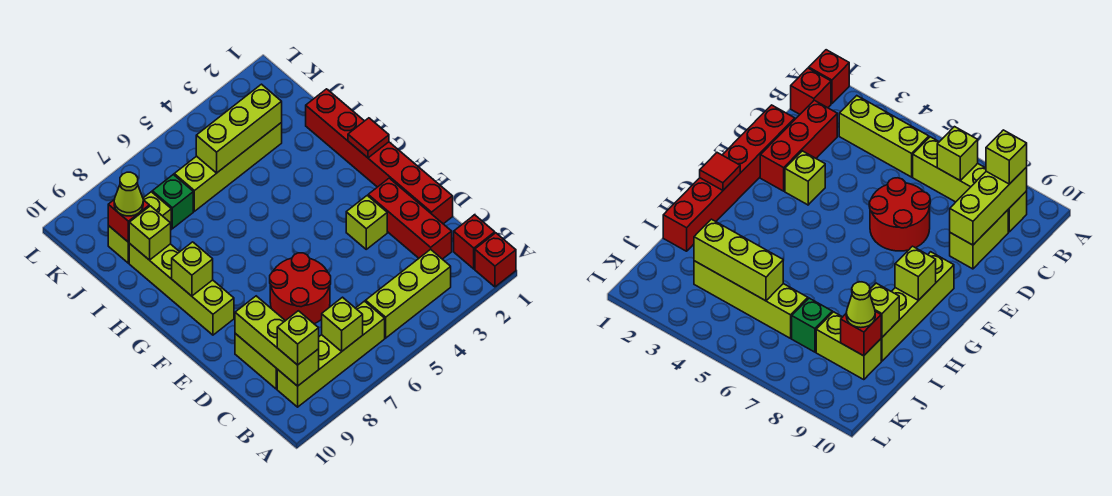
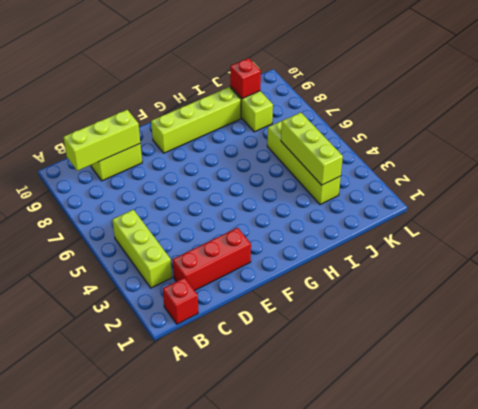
none -> red brick A1 level 1
none -> lime brick B6:B9 level 1
none -> red brick D1:I1 level 1

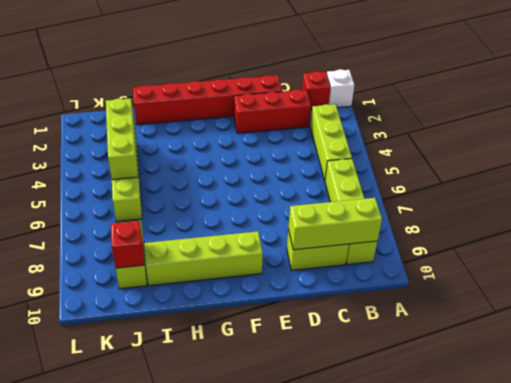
white brick A1 level 1 -> red brick A1 level 1
none -> red round brick D6:E7 level 1
none -> lime brick E3 level 1
none -> green brick J7 level 1

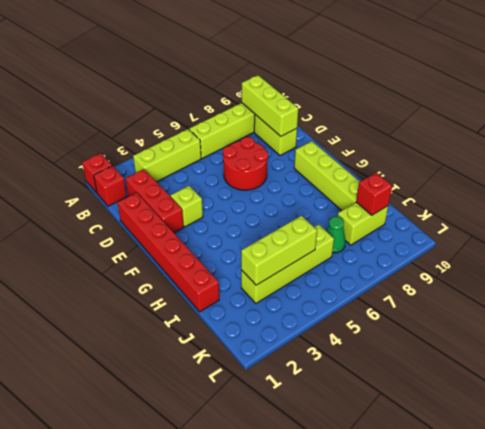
green cone J7 level 1 -> green brick J7 level 1
none -> lime brick B7 level 2
none -> red tile G1 level 2
none -> lime brick G9 level 2

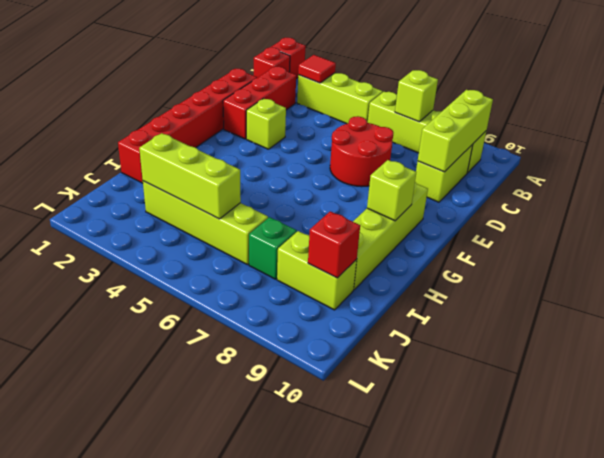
red tile B3 level 2 -> red tile G1 level 2
none -> lime brick I9 level 2
none -> lime brick B9 level 3
none -> lime cone J9 level 3

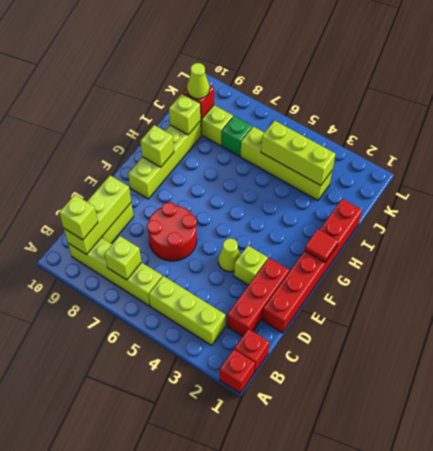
lime cone E4 level 1 -> none

